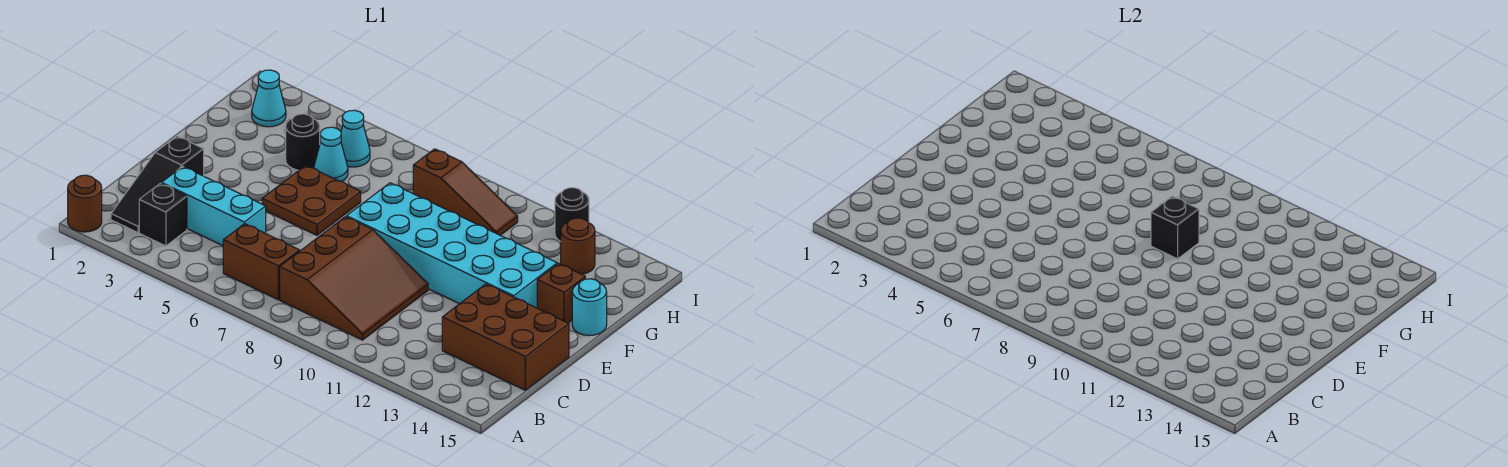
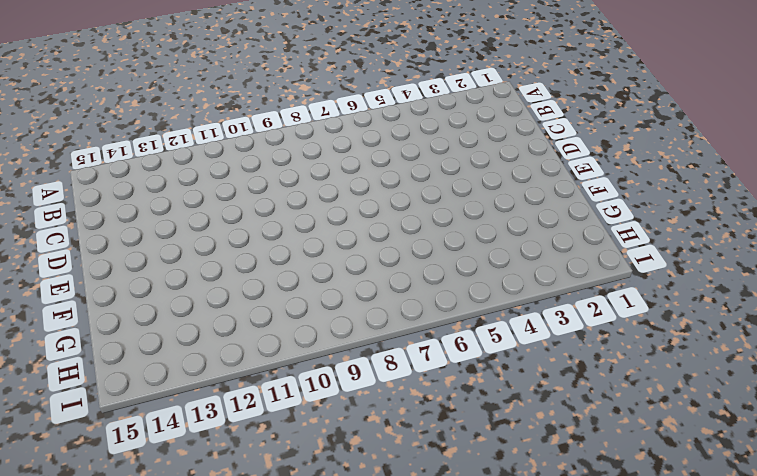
none -> brown round brick A1 level 1
none -> black slope B2:D2 level 1 top D
none -> black brick B3 level 1

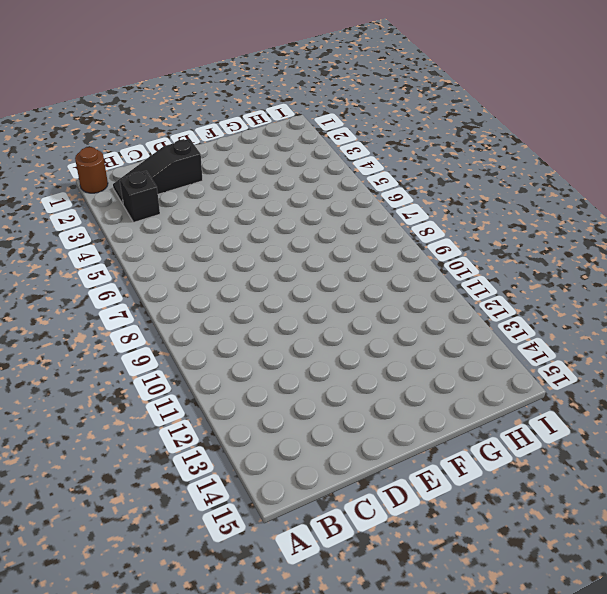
none -> brown brick B6:B7 level 1
none -> brown slope B8:D10 level 1 top 8
none -> cyan brick C3:C5 level 1

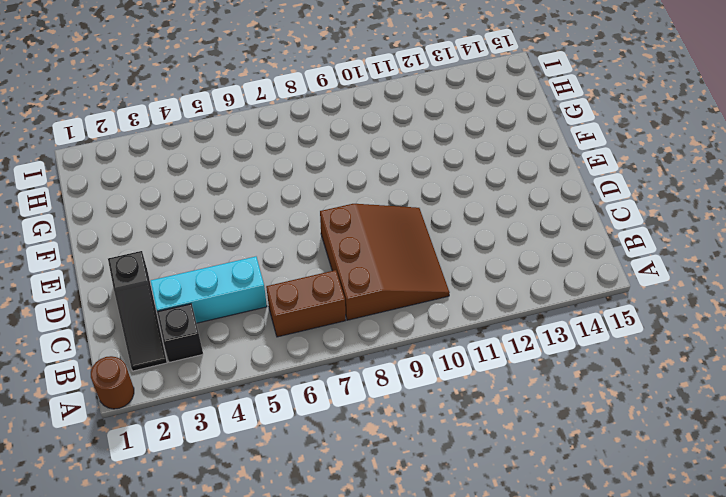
none -> brown brick C13:D15 level 1
none -> brown plate E5:F6 level 1
none -> cyan brick E8:F13 level 1

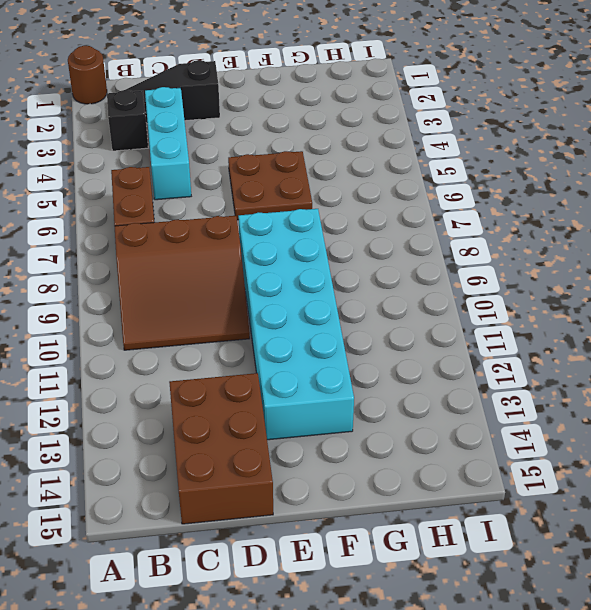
none -> brown brick F14 level 1
none -> cyan round brick F15 level 1
none -> black round brick G4 level 1

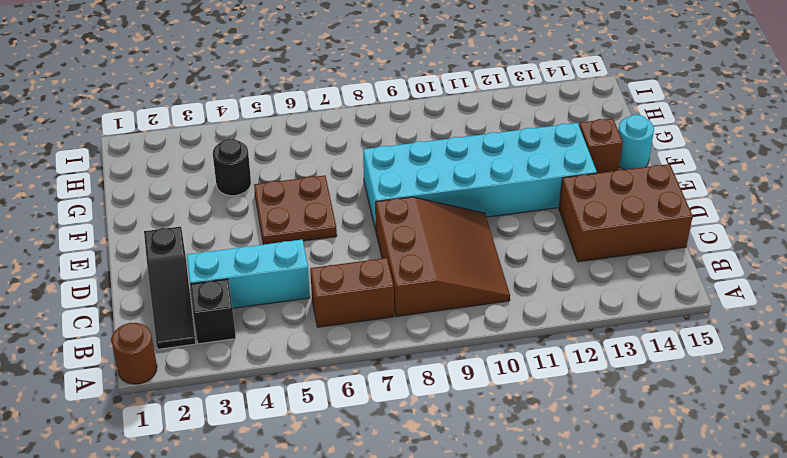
none -> cyan cone G5 level 1
none -> cyan cone H2 level 1
none -> cyan cone H5 level 1

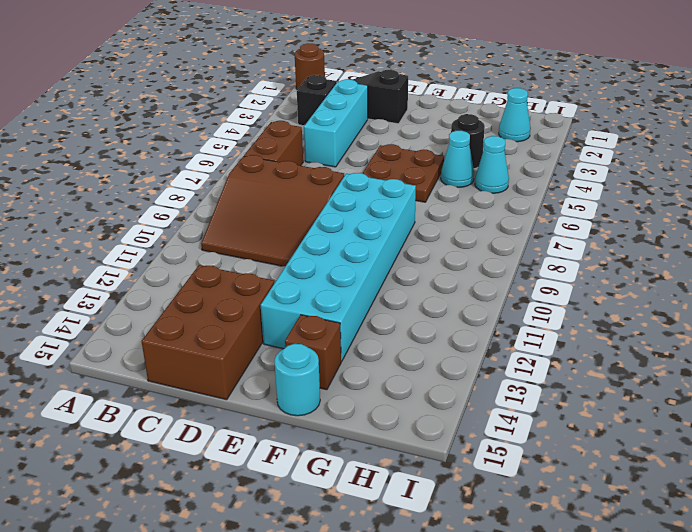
none -> brown slope H8:H10 level 1 top 8
none -> brown round brick H13 level 1
none -> black round brick I12 level 1

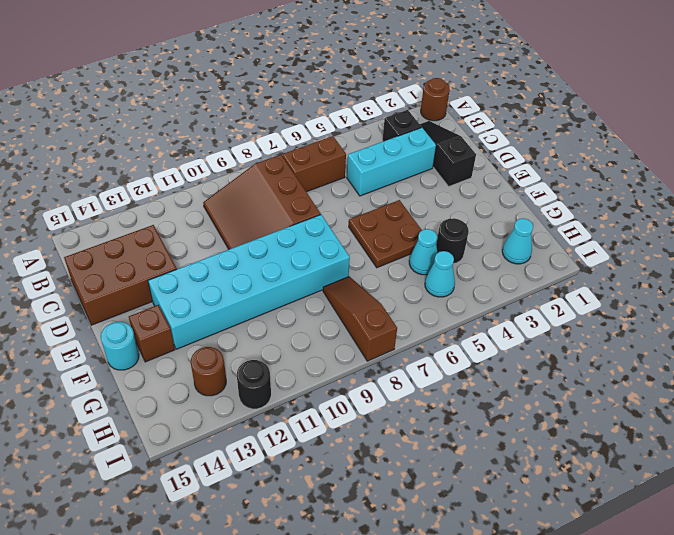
brown slope G8:I8 level 1 top I -> brown slope H8:H10 level 1 top 8
none -> black brick F9 level 2

